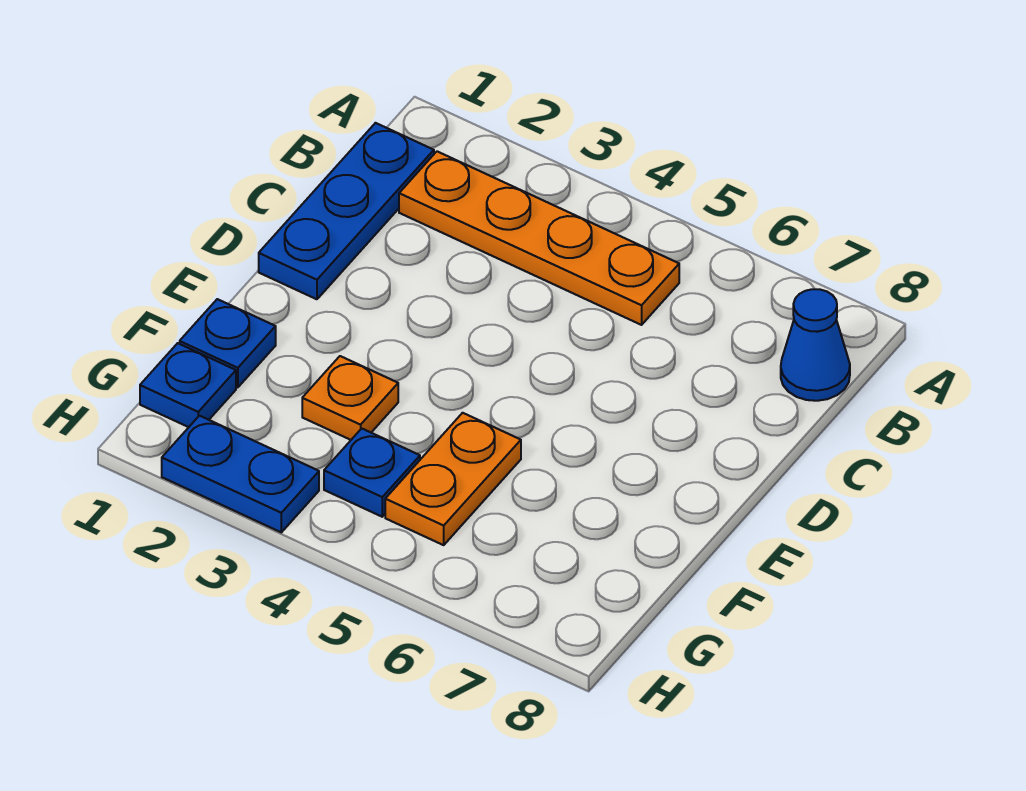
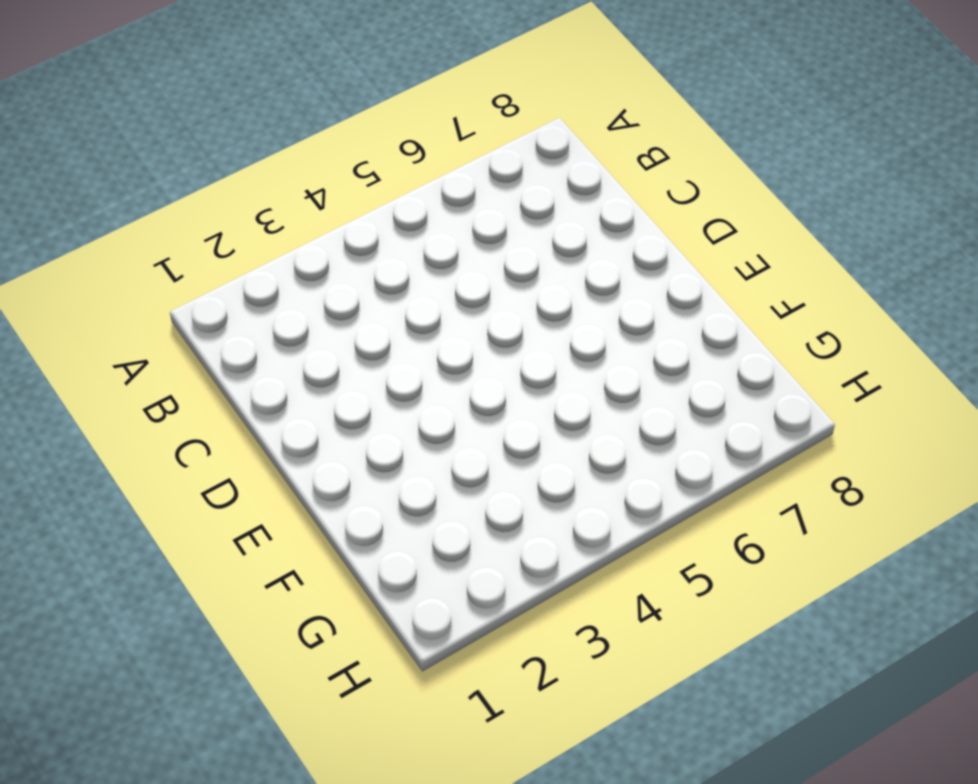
none -> blue plate B1:D1 level 1
none -> orange plate B2:B5 level 1

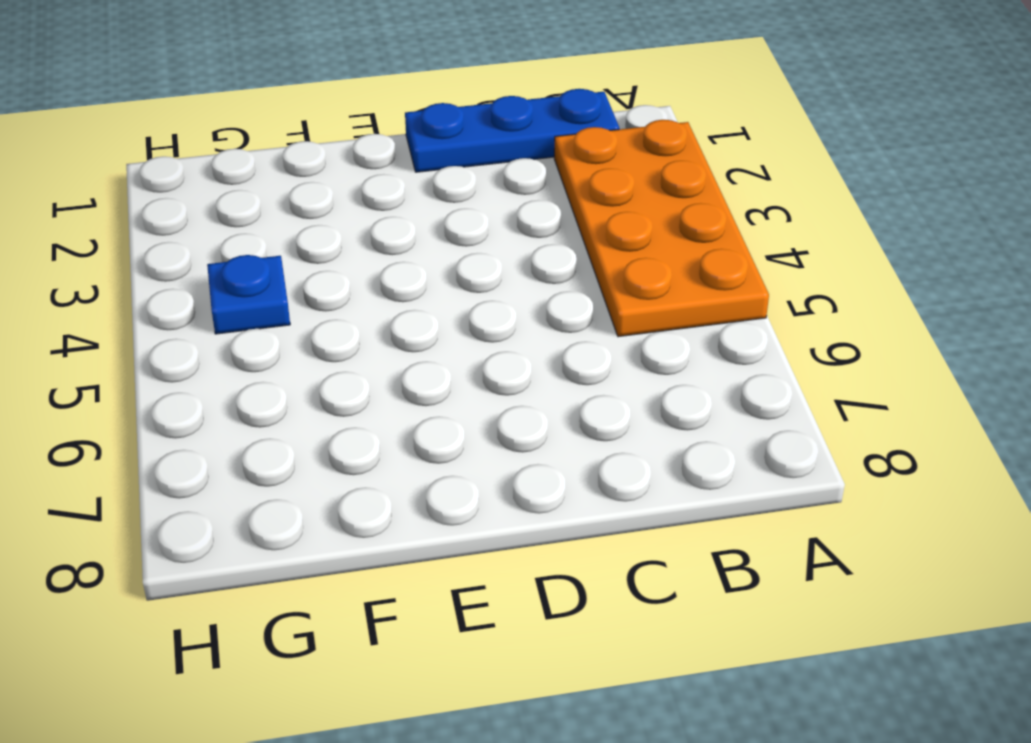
orange plate A2:B5 level 1 -> orange plate B2:B5 level 1
none -> blue cone B8 level 1
none -> blue plate F1 level 1

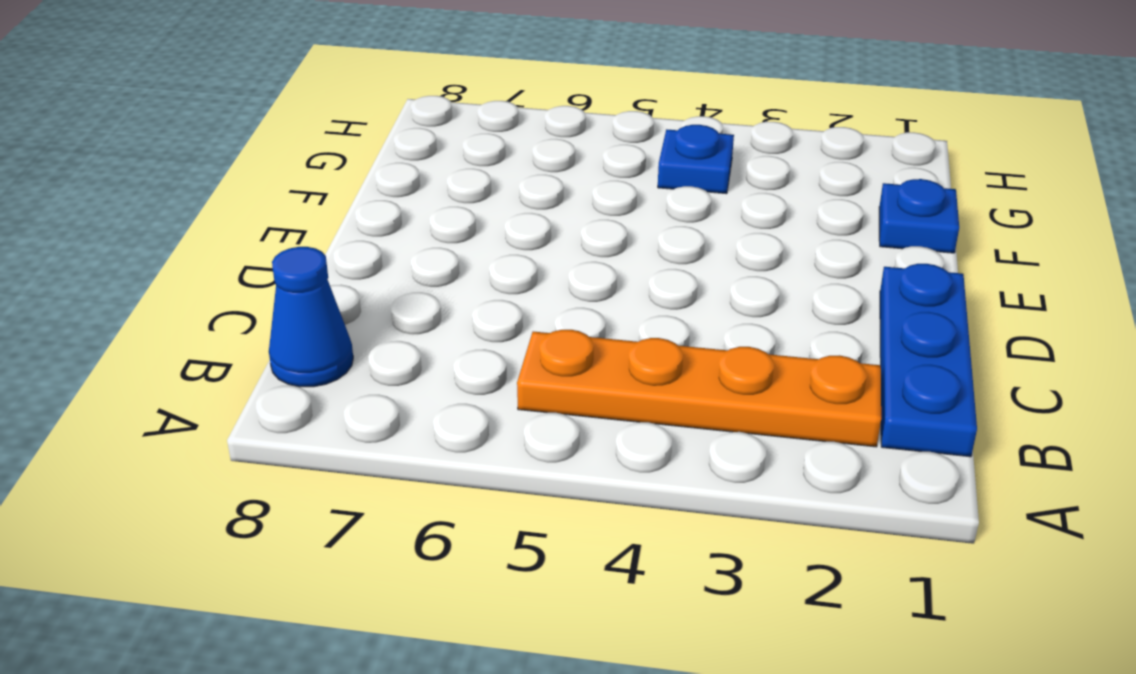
none -> orange plate F3 level 1
none -> orange plate F5:G5 level 1

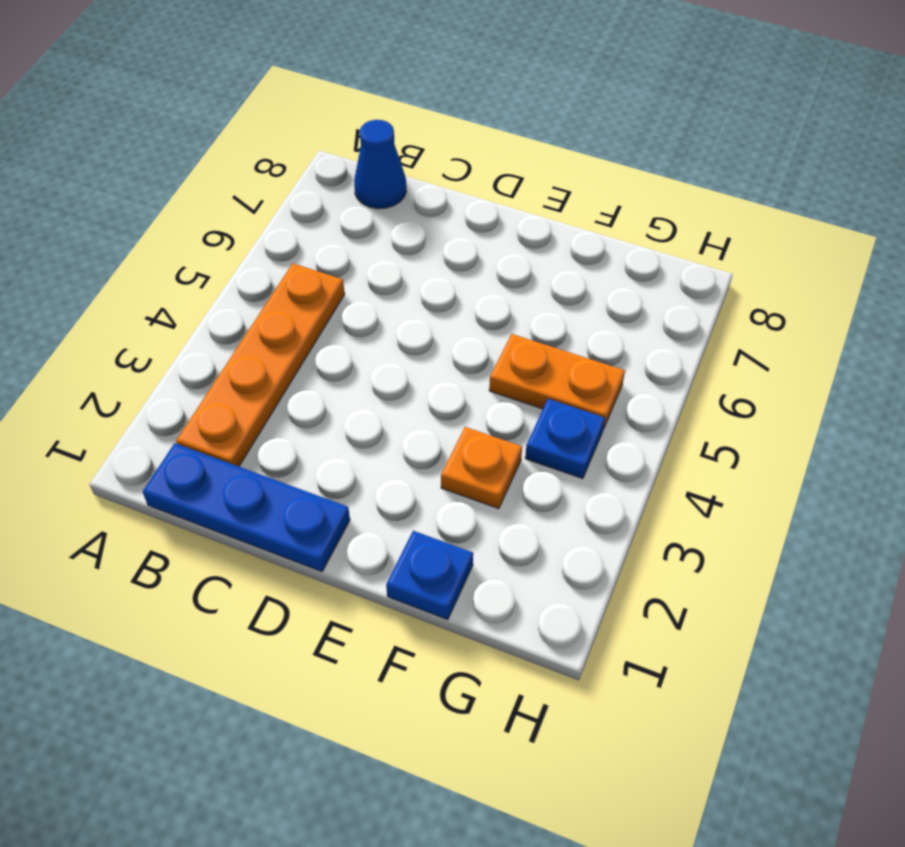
none -> blue plate G1 level 1
none -> blue plate H2:H3 level 1

